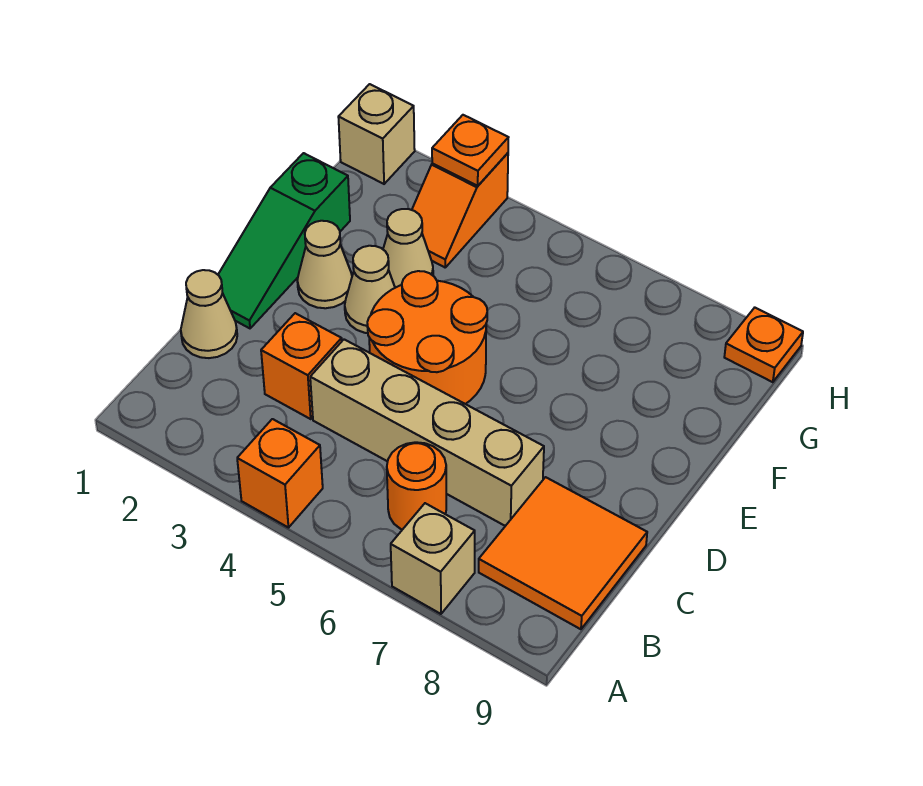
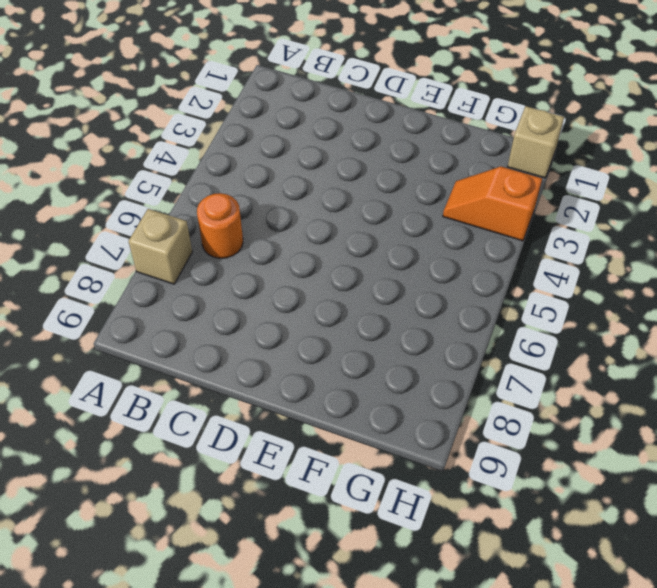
none -> orange brick A4 level 1
none -> orange tile B8:C9 level 1
none -> tan cone C1 level 1

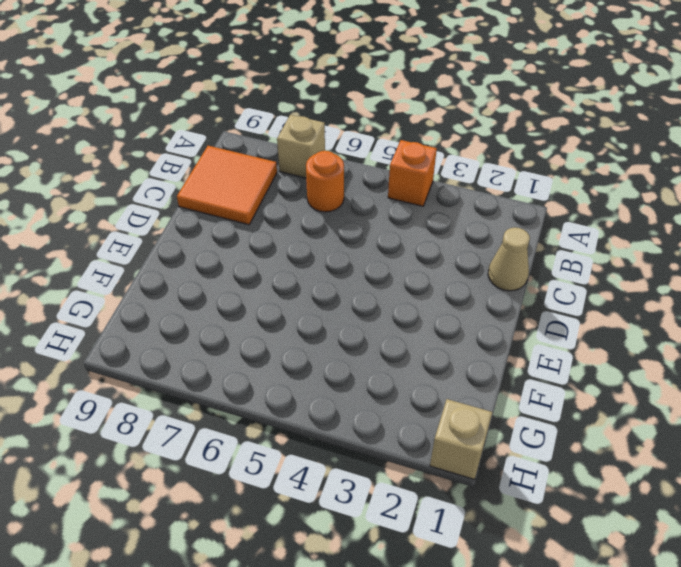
none -> orange brick C3 level 1
none -> tan brick C4:C7 level 1
none -> green slope D1:F1 level 1 top F

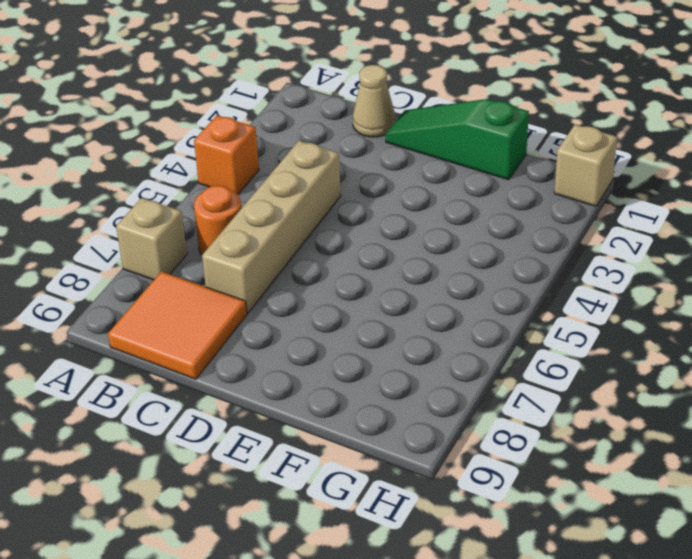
none -> orange brick C3 level 1
none -> orange round brick D4:E5 level 1
none -> tan cone E2 level 1

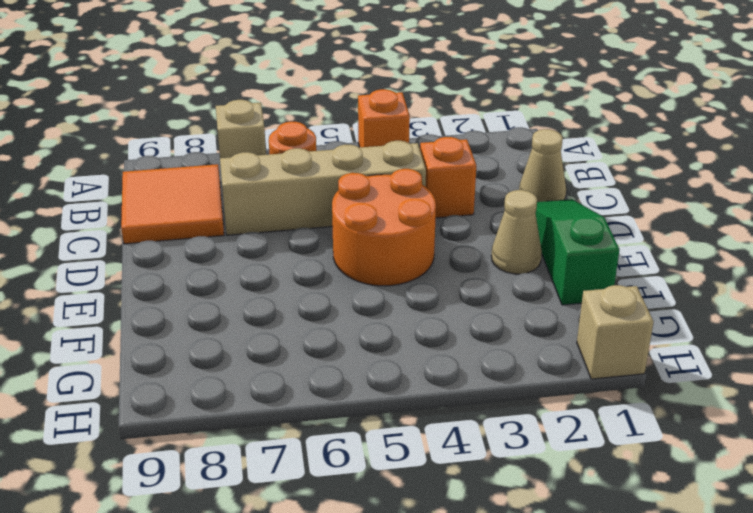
none -> tan cone E3 level 1
none -> tan cone F3 level 1
none -> orange slope G3:H3 level 1 top H

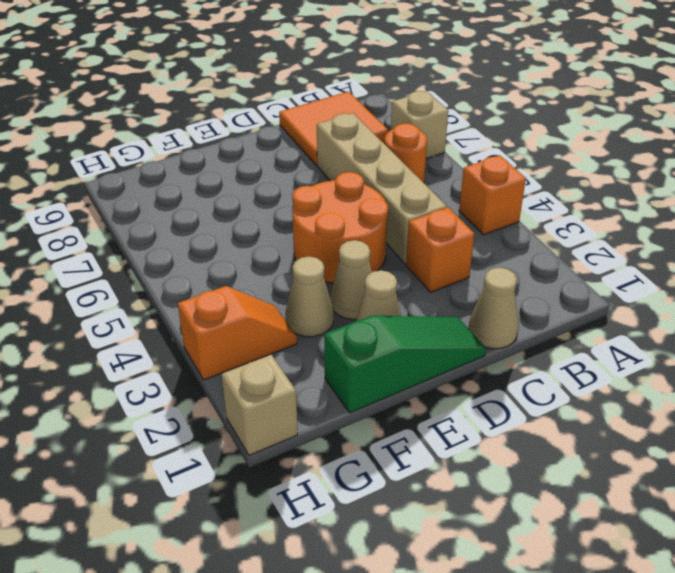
none -> orange plate H9 level 1
none -> orange plate H3 level 2

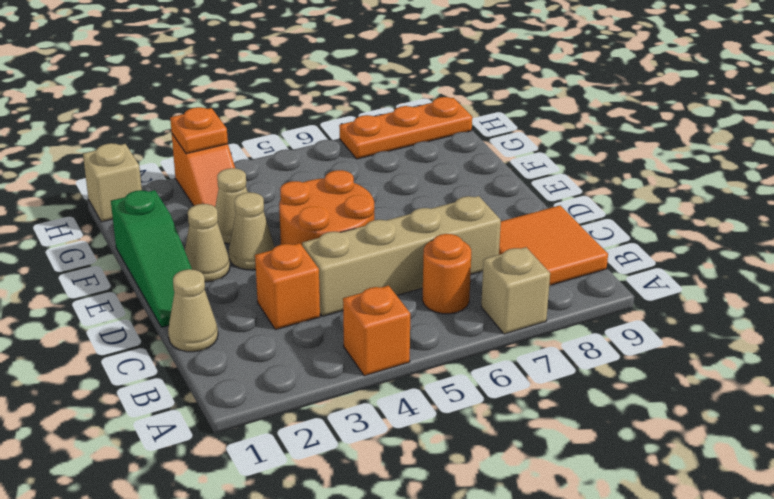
orange plate H7:H9 level 1 -> orange plate H9 level 1

